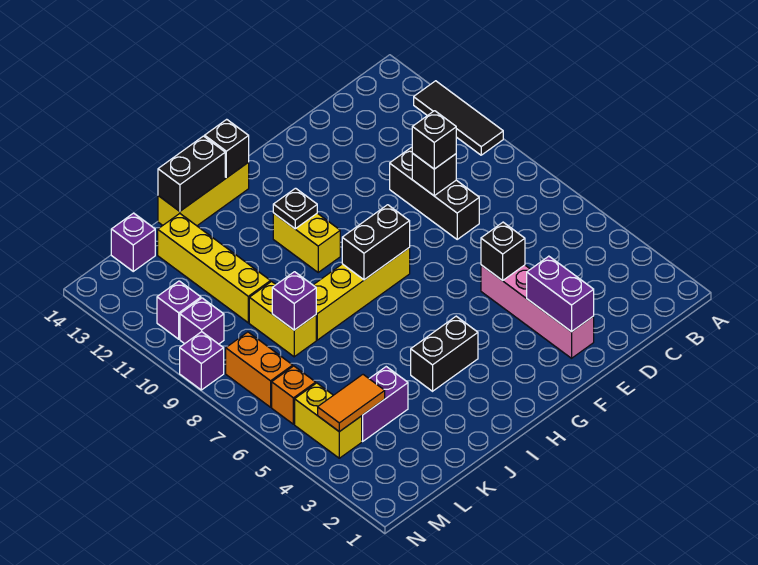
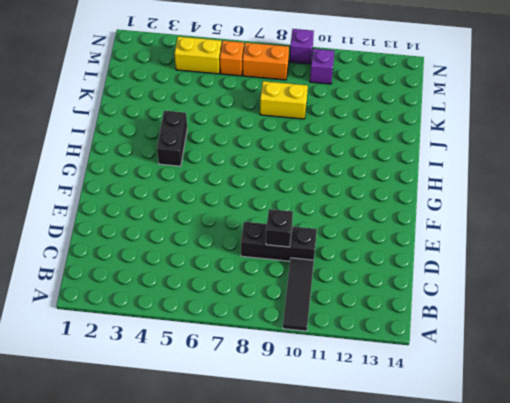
black tile A10:C10 level 1 -> black tile A10:A12 level 1
none -> pink brick E2:E5 level 1
none -> yellow brick G8:J8 level 1
none -> yellow brick H10:H11 level 1

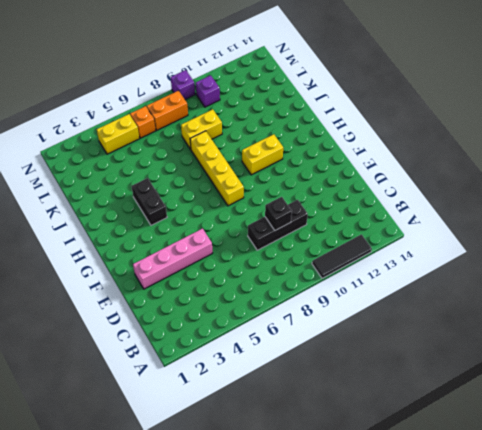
none -> yellow brick H14:J14 level 1
none -> purple brick K4:L4 level 1
none -> yellow brick K10:K13 level 1

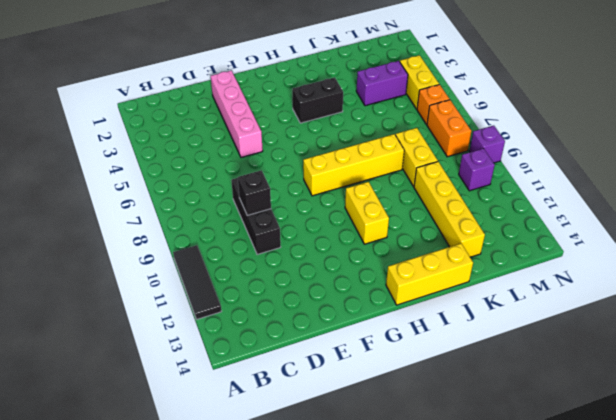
none -> purple brick L14 level 1
none -> purple brick M11 level 1
none -> purple brick E2:E3 level 2

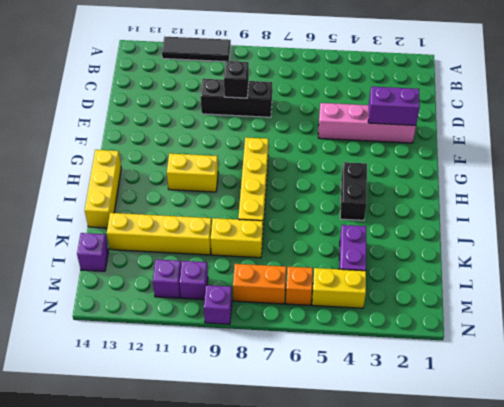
none -> black brick E5 level 2
none -> black brick G8:H8 level 2
none -> black plate H11 level 2

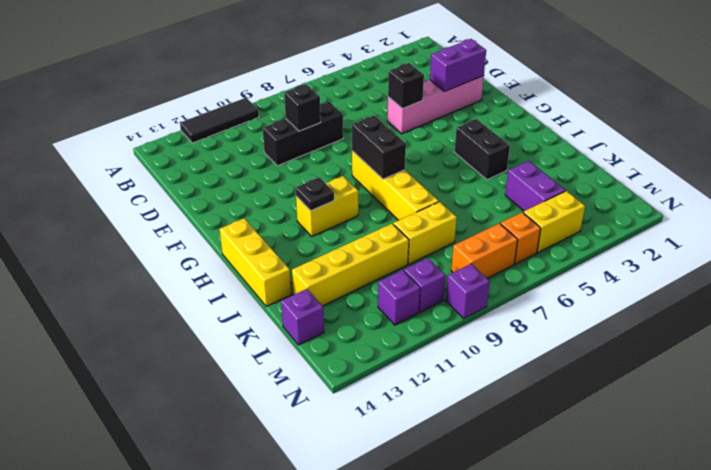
none -> black brick H14 level 2
none -> black brick I14:J14 level 2
none -> purple brick K8 level 2

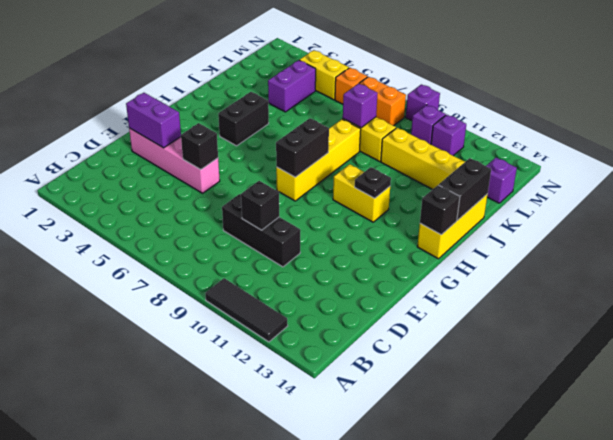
none -> orange tile L4:M4 level 2
none -> black brick D9 level 3

